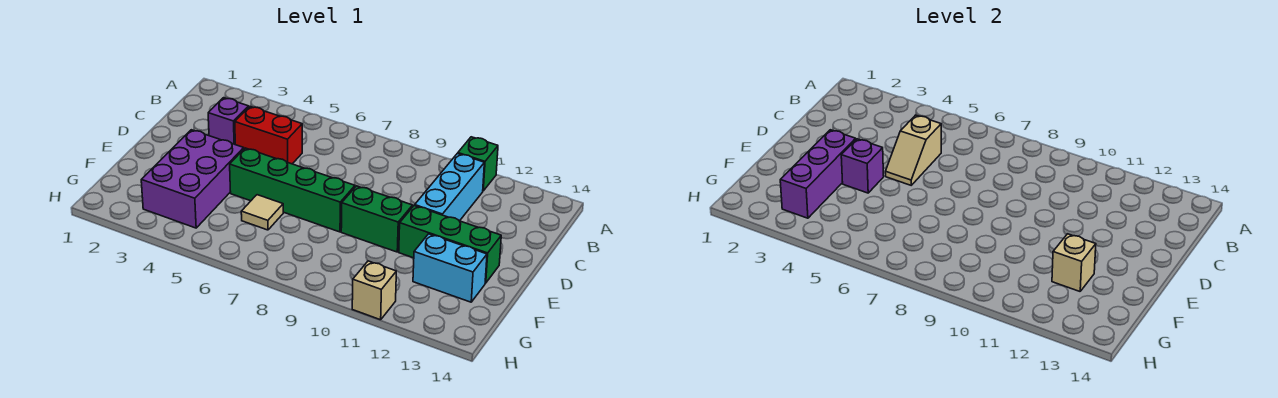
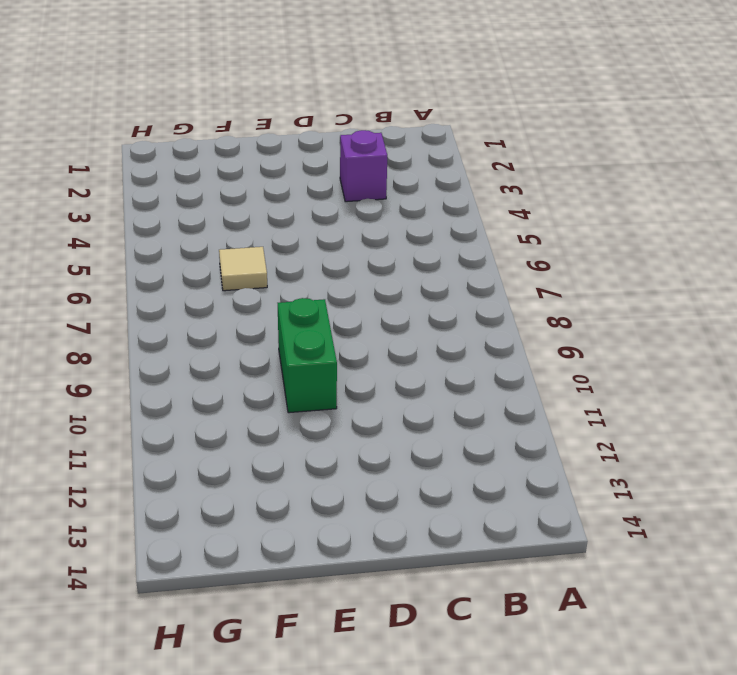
none -> green brick A11 level 1
none -> cyan brick B11:D11 level 1
none -> red brick C4:C5 level 1

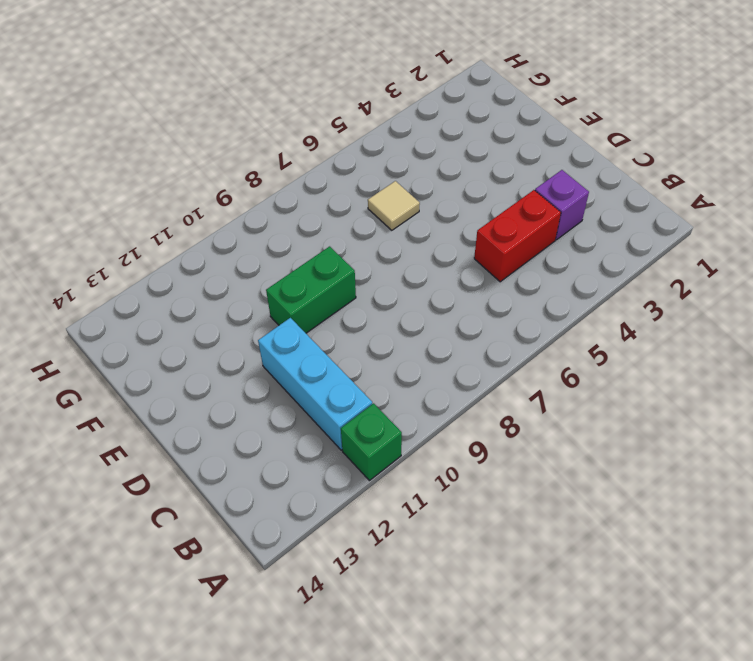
none -> purple brick E3:G4 level 1
none -> green brick E5:E8 level 1
none -> green brick E11:E13 level 1

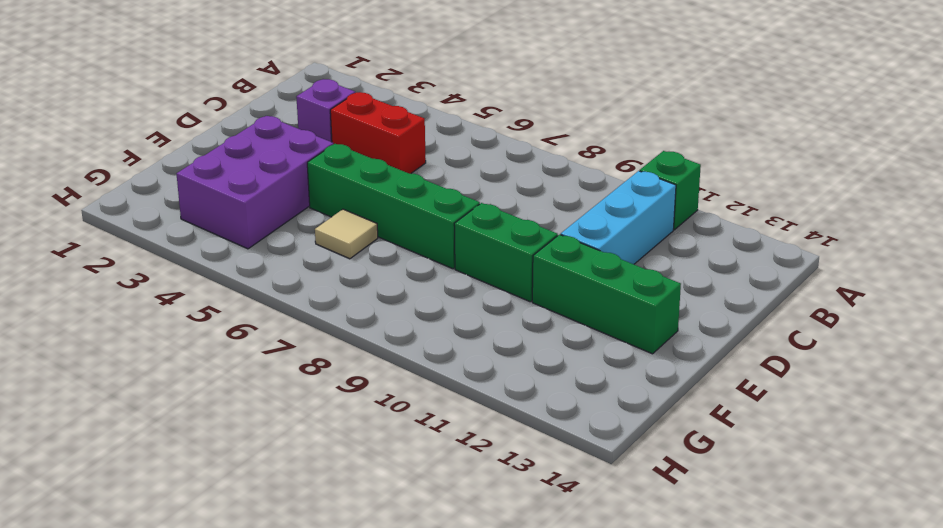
none -> cyan brick F12:F13 level 1
none -> tan brick H11 level 1
none -> tan slope C5:D5 level 2 top C

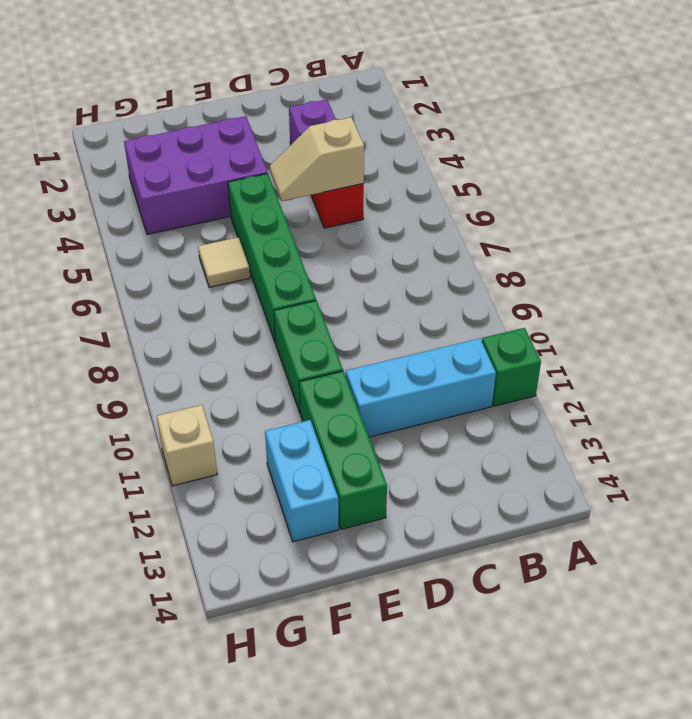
none -> purple brick E3:G3 level 2
none -> purple brick E4 level 2
none -> tan brick F12 level 2

